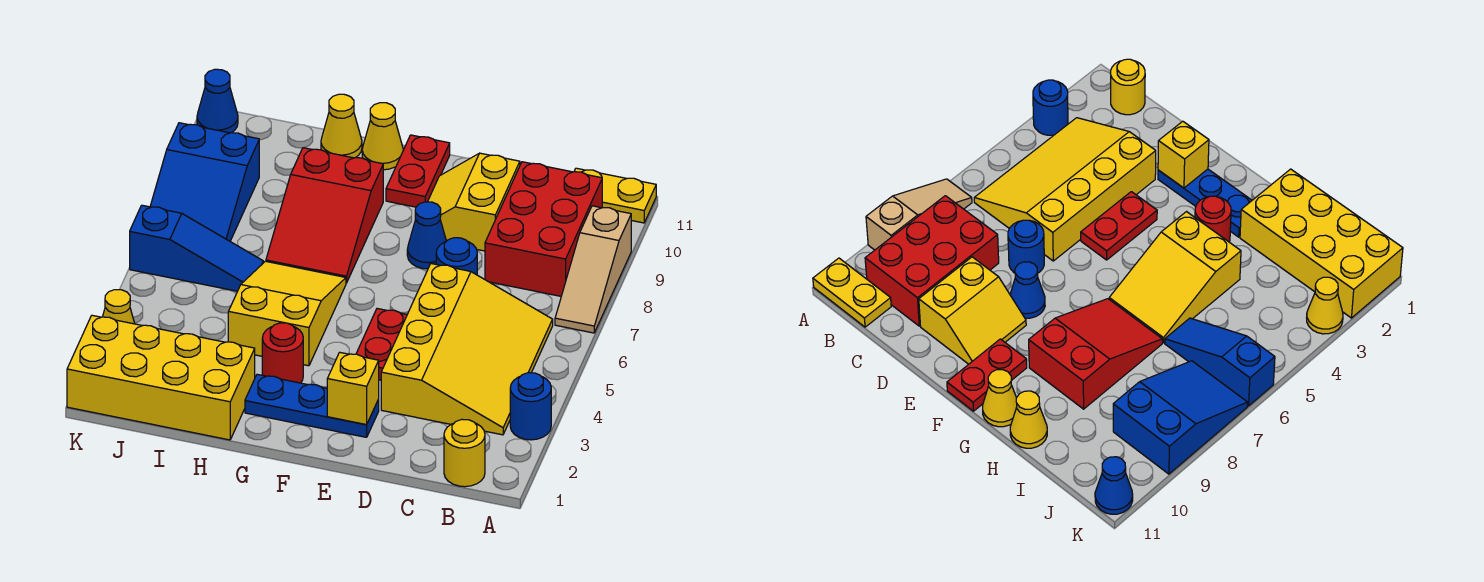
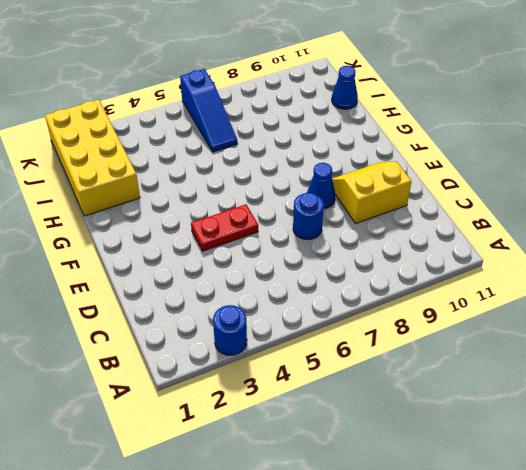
blue cone I11 level 1 -> blue cone K11 level 1
none -> tan slope A7:A9 level 1 top 9
none -> yellow plate A11:B11 level 1
none -> yellow round brick B1 level 1

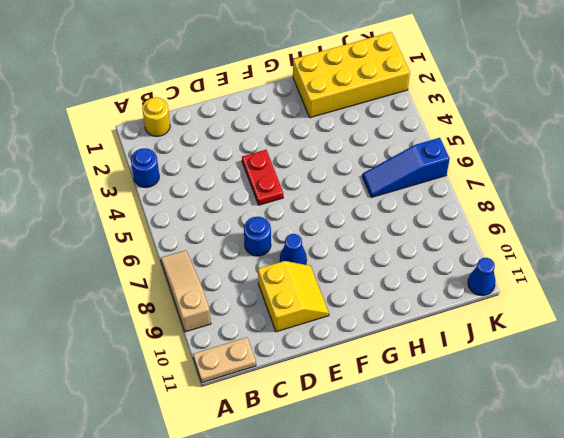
tan plate A11:B11 level 1 -> yellow plate A11:B11 level 1
none -> yellow slope B3:D6 level 1 top D
none -> red brick B8:C10 level 1
none -> blue plate E2:G2 level 1

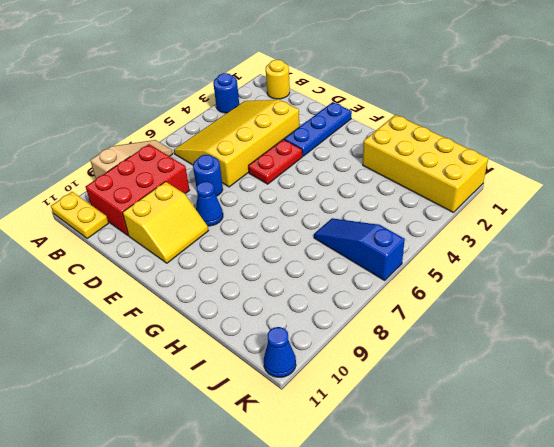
blue plate E1:E3 level 1 -> blue plate E2:G2 level 1
none -> red plate F10:F11 level 1
none -> red round brick G3 level 1
none -> yellow slope G4:H6 level 1 top 4

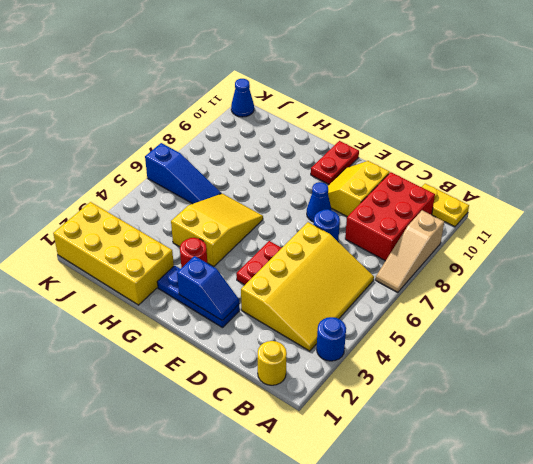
blue slope E2:F2 level 2 top F -> yellow brick E2 level 2
none -> red slope G7:H9 level 1 top 9
none -> yellow cone G11 level 1
none -> yellow cone H11 level 1

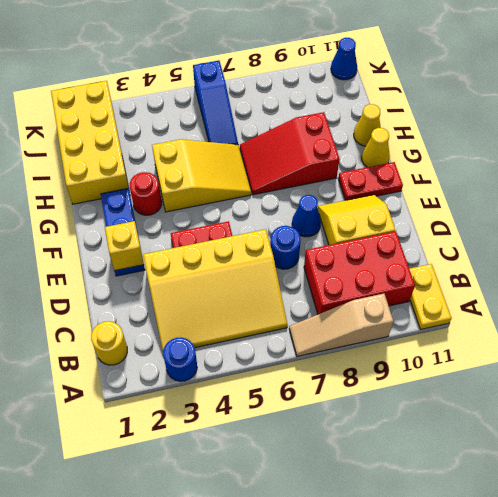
none -> blue slope J7:K9 level 1 top 9
none -> yellow cone K3 level 1

